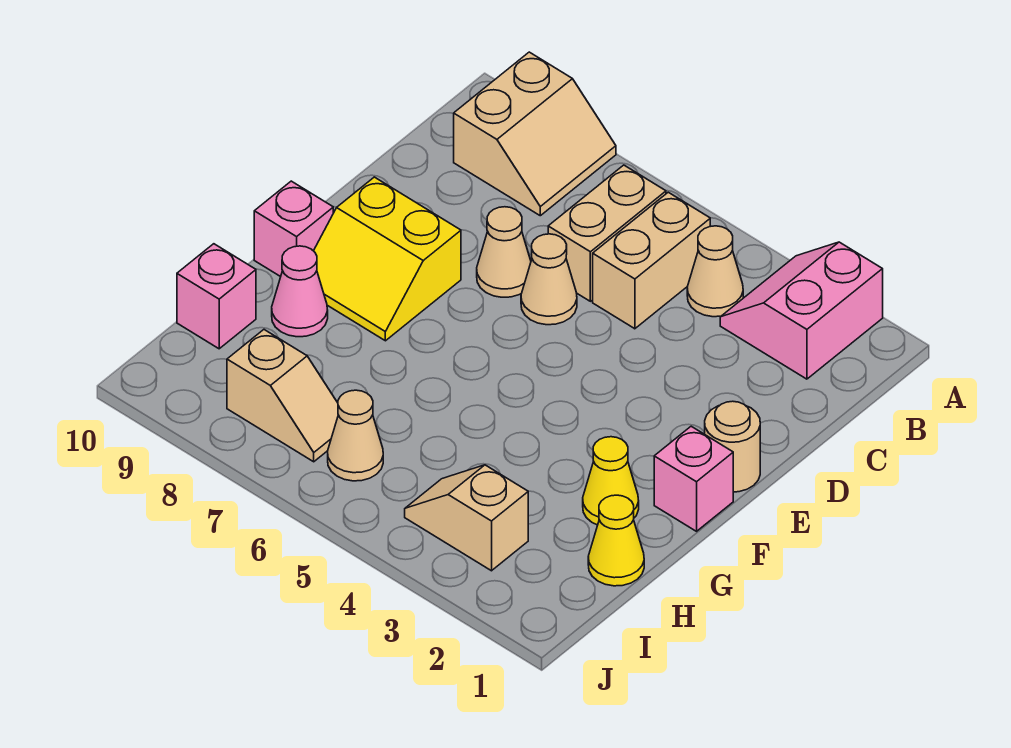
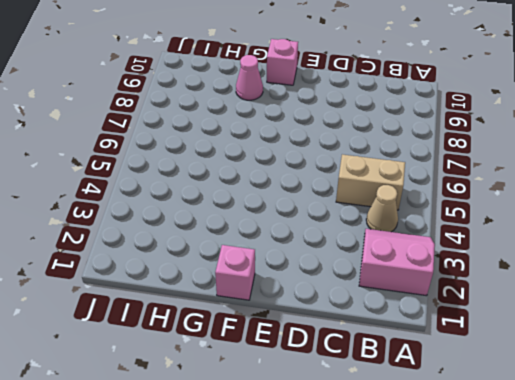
none -> tan slope A8:B9 level 1 top 9
none -> tan brick B6:C6 level 1
none -> tan cone D6 level 1

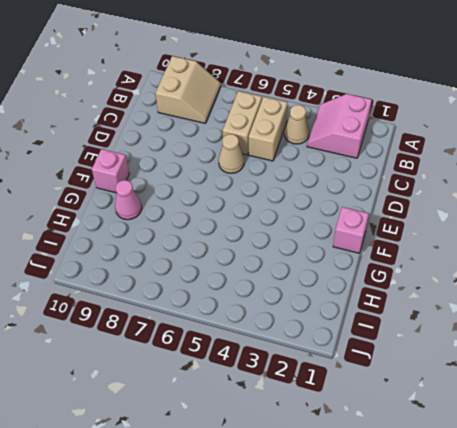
none -> tan cone D7 level 1
none -> tan round brick E1 level 1
none -> yellow slope E8:F9 level 1 top E

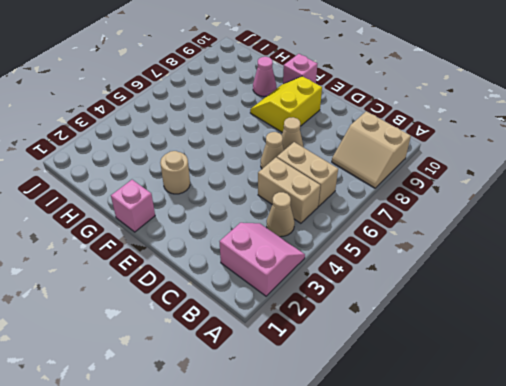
tan round brick F3 level 1 -> tan round brick E1 level 1
none -> yellow cone G2 level 1
none -> yellow cone H1 level 1
none -> pink brick H10 level 1

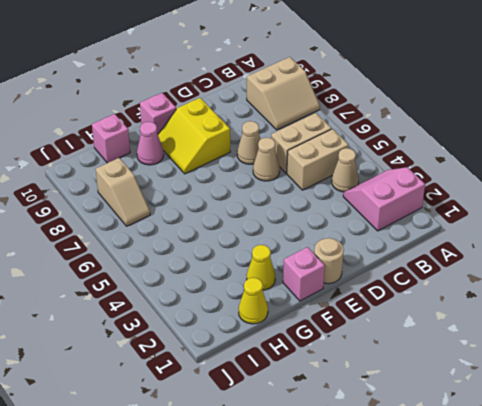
none -> tan slope I3:I4 level 1 top 3
none -> tan cone I6 level 1

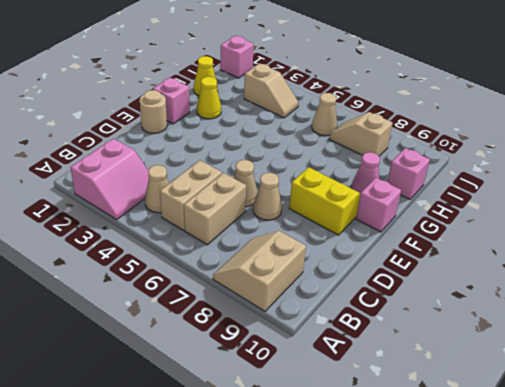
pink brick J1 level 1 -> none

